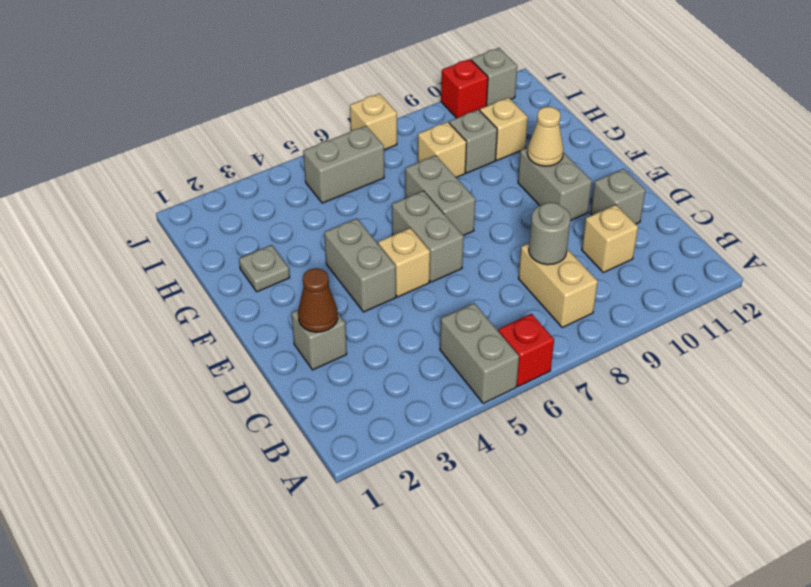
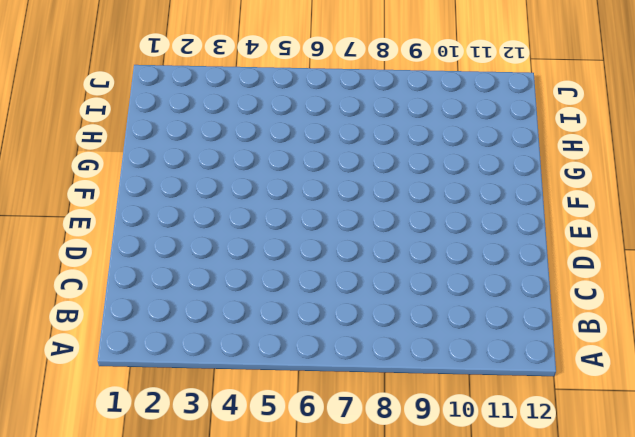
none -> grey brick A5:B5 level 1
none -> red brick A6 level 1
none -> tan brick B8:C8 level 1

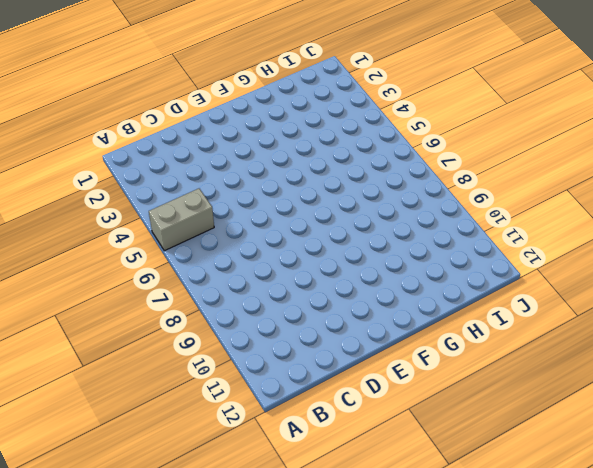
none -> red brick A6 level 1
none -> tan brick B8:C8 level 1
none -> tan brick C10 level 1

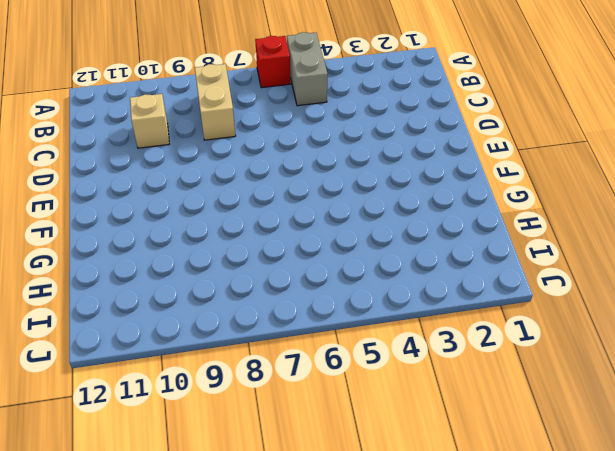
none -> grey brick D2 level 1
none -> grey brick D11 level 1
none -> grey brick E4:F4 level 1

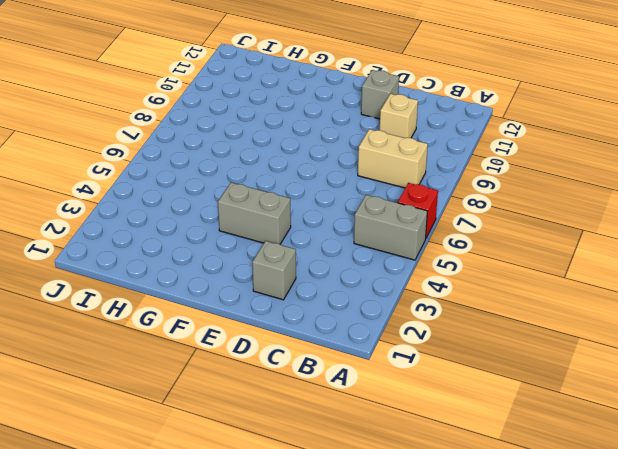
none -> tan brick E5 level 1
none -> grey brick E6:F6 level 1
none -> grey brick E10:F10 level 1

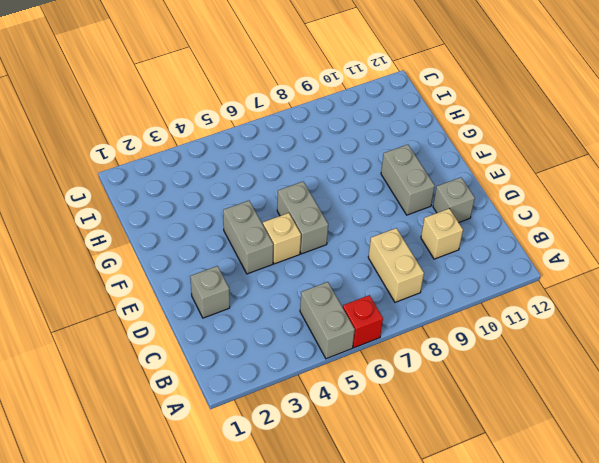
none -> grey brick F7:G7 level 1
none -> grey plate G2 level 1
none -> tan brick H8 level 1

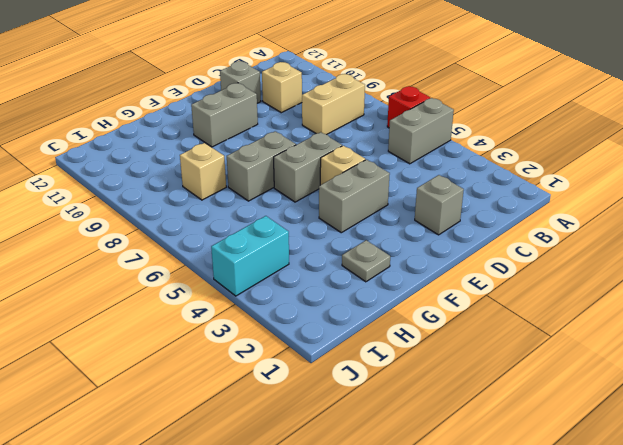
cyan brick I4:J4 level 1 -> none
none -> grey brick H9 level 1
none -> tan brick H10 level 1
none -> grey brick I5:I6 level 1

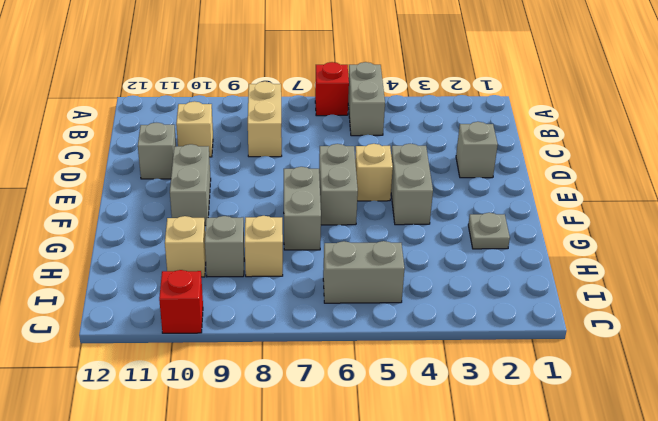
none -> tan brick J7 level 1
none -> grey brick J11 level 1
none -> grey round brick C8 level 2

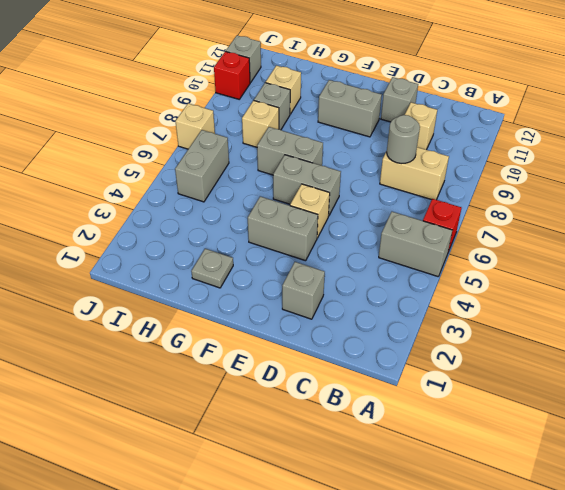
none -> brown cone D2 level 2
none -> tan cone F10 level 2

